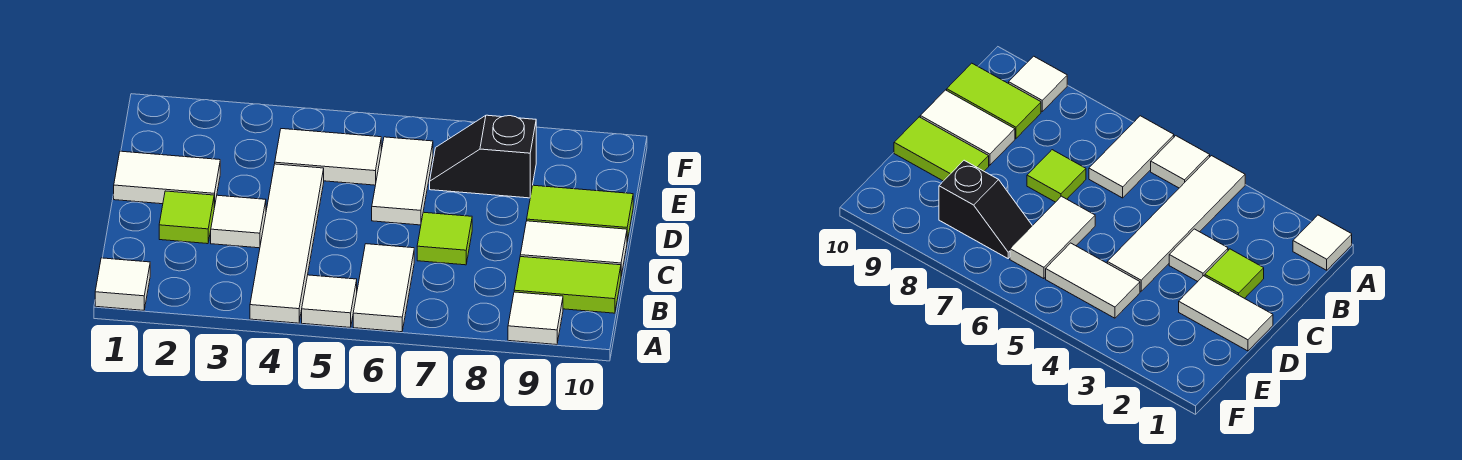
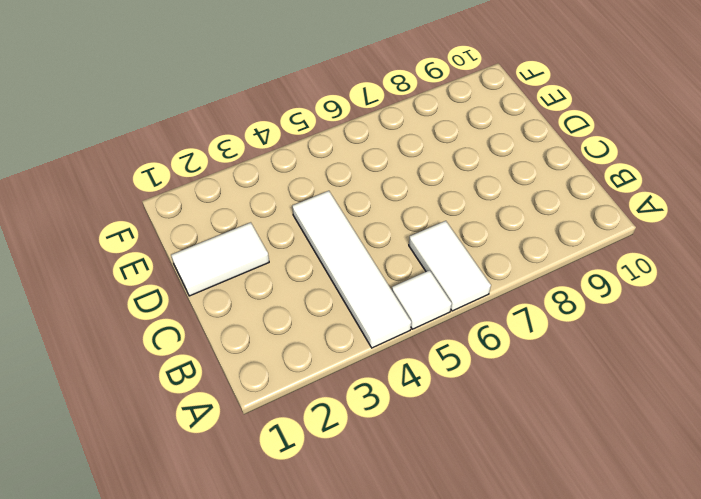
none -> white tile A1 level 1
none -> white tile A9 level 1
none -> lime tile B9:B10 level 1

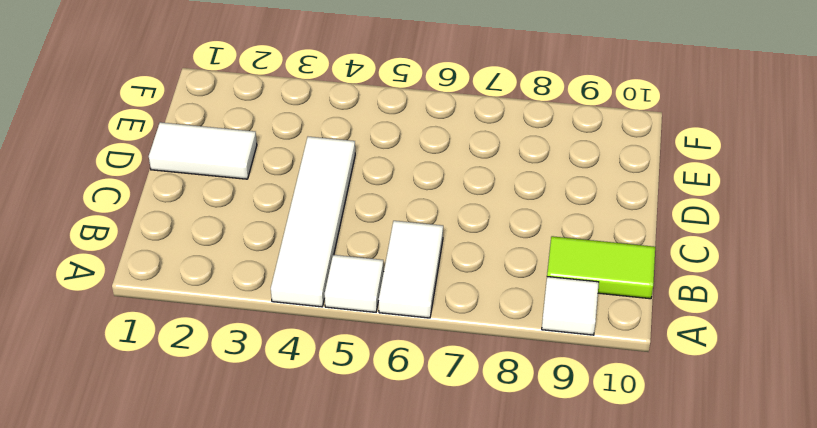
none -> white tile A1 level 1
none -> lime tile C2 level 1
none -> white tile C3 level 1

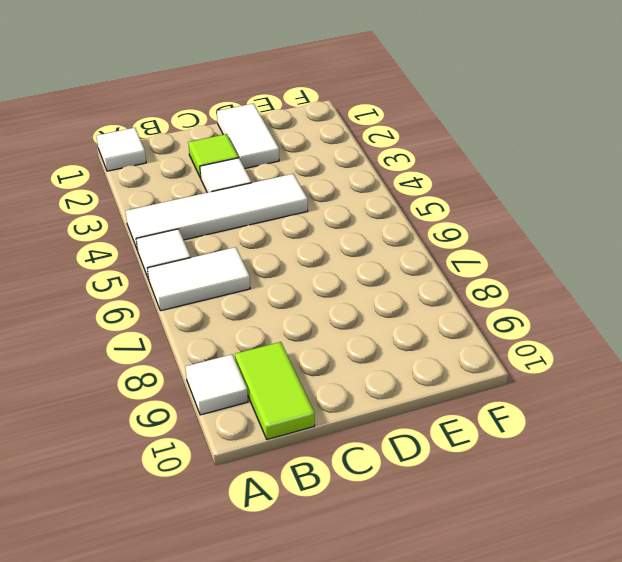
none -> lime tile C7 level 1
none -> white tile C9:C10 level 1
none -> white tile D6:E6 level 1

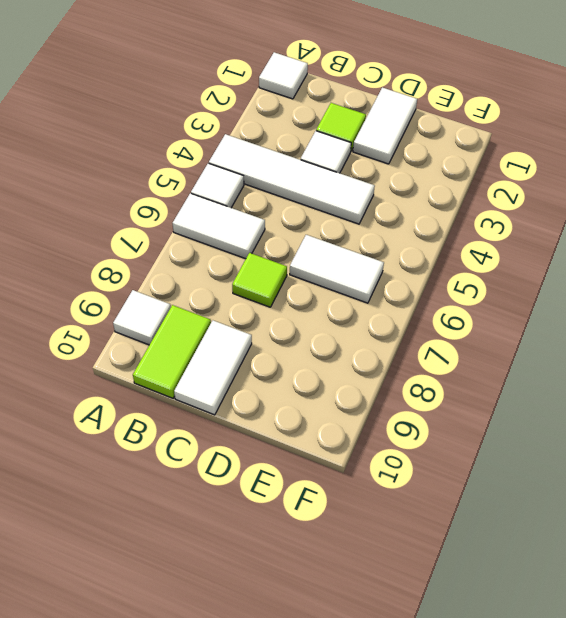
none -> lime tile D9:D10 level 1
none -> white tile E4:E5 level 1
none -> black slope E7:E8 level 1 top 8

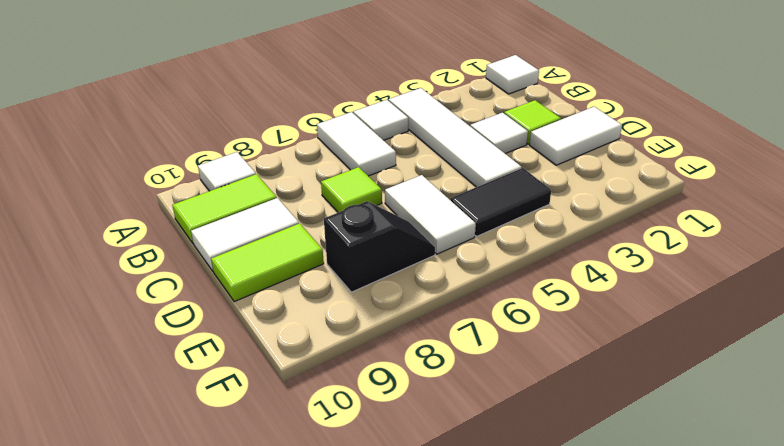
black tile E4:E5 level 1 -> white tile E4:E5 level 1

